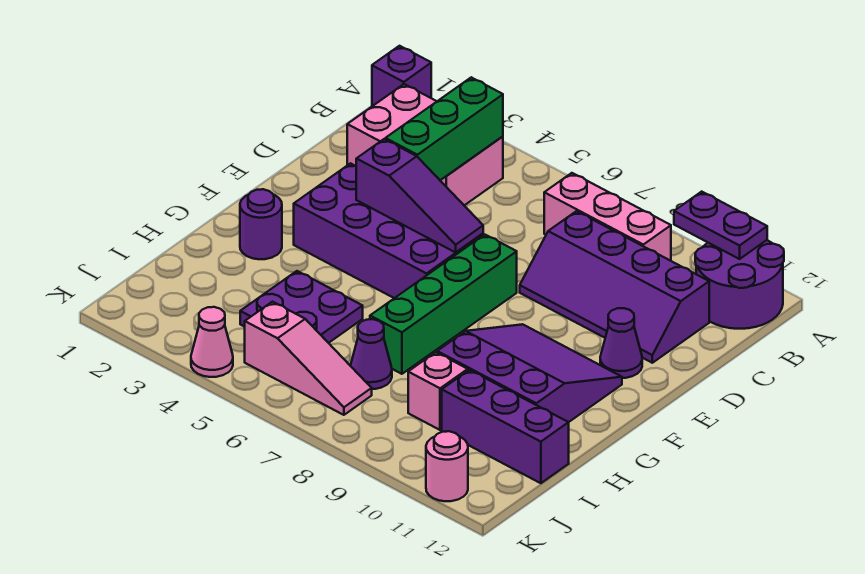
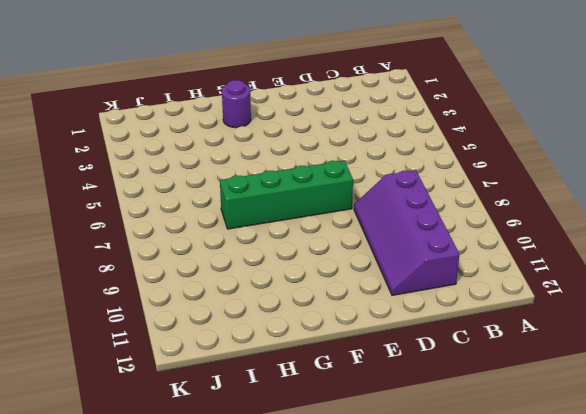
none -> purple brick A1 level 1
none -> purple round brick A11:B12 level 1
none -> pink brick B2:C4 level 1

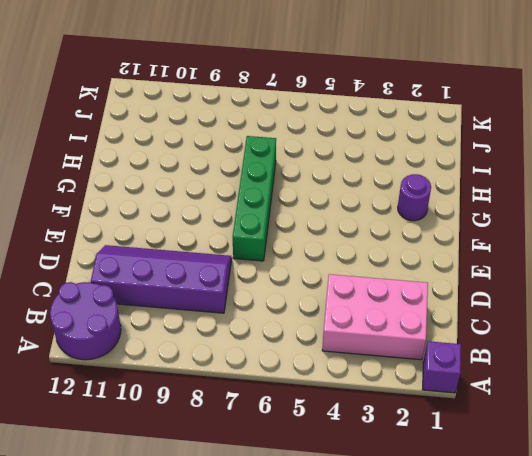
none -> pink brick B7:B9 level 1
none -> purple brick E3:F6 level 1
none -> purple cone E11 level 1

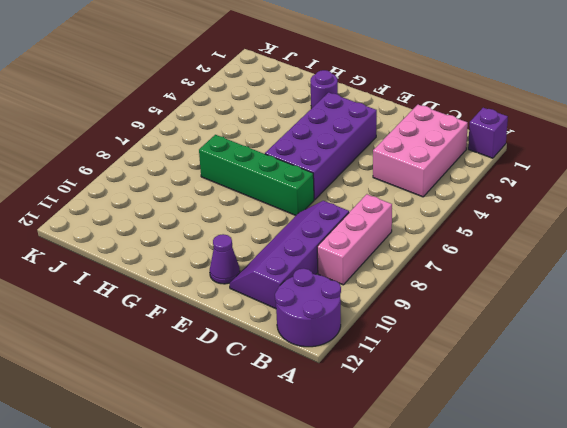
none -> purple slope F9:H11 level 1 top H
none -> purple plate H4:I5 level 1
none -> purple cone I7 level 1

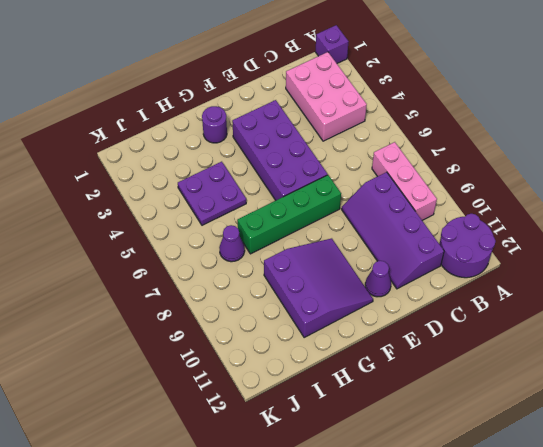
none -> pink brick I9 level 1
none -> purple brick I10:I12 level 1
none -> pink slope J5:J7 level 1 top 5

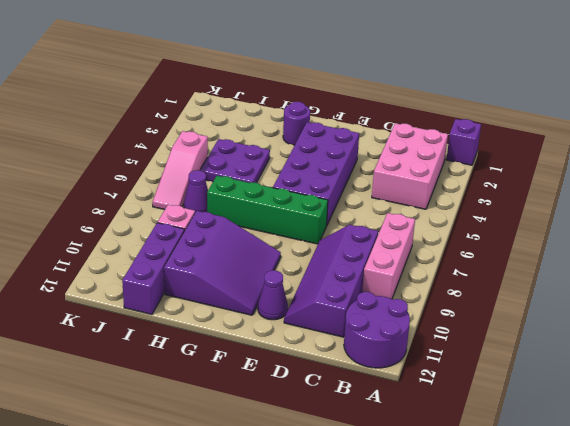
none -> pink cone K4 level 1
none -> pink round brick K11 level 1
none -> purple plate A10:A11 level 2

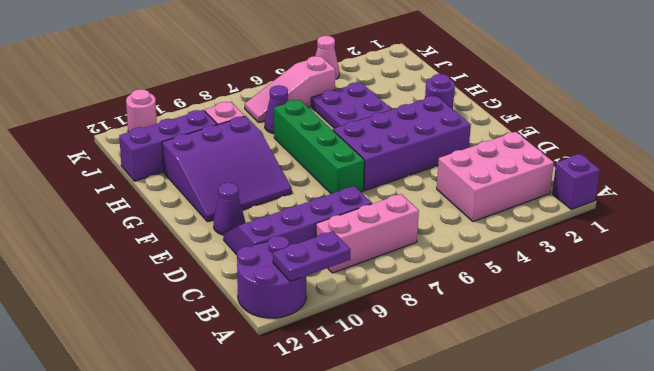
none -> green brick B4:D4 level 2
none -> purple slope E4:E6 level 2 top 4

